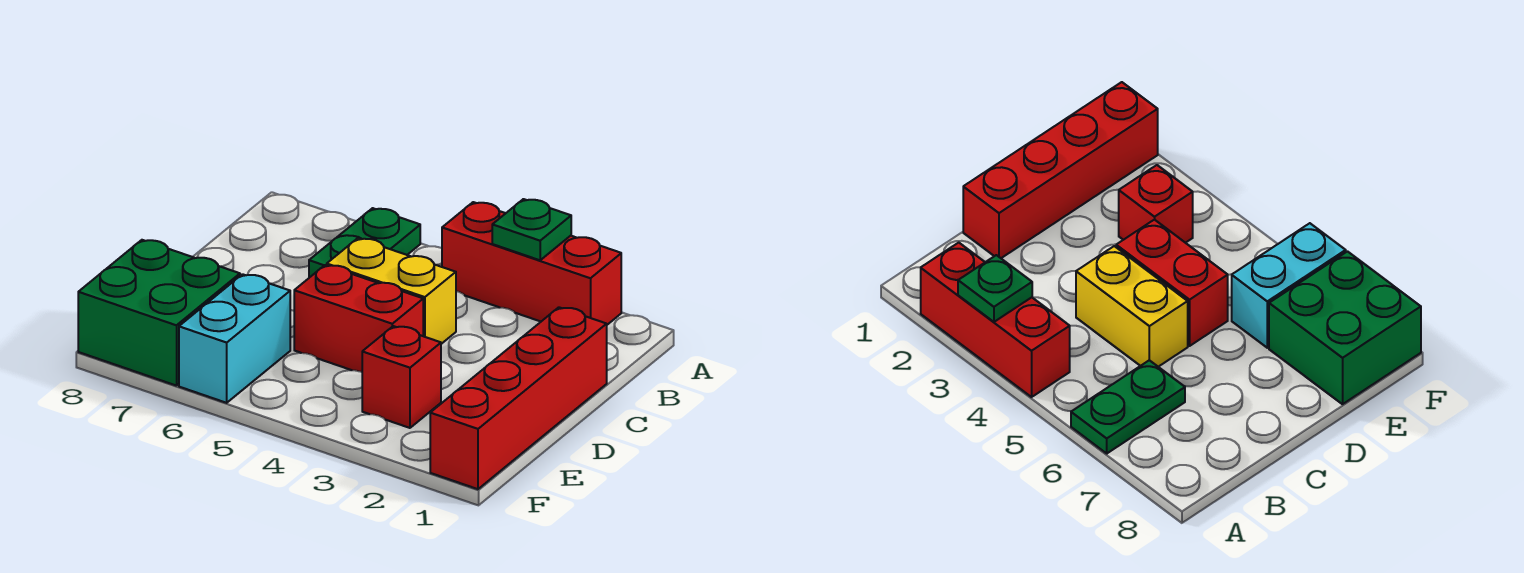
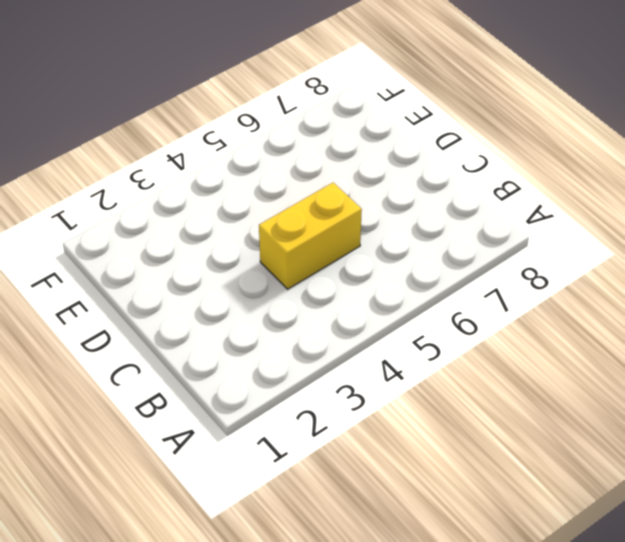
none -> red brick A2:A4 level 1
none -> green plate A6:B6 level 1

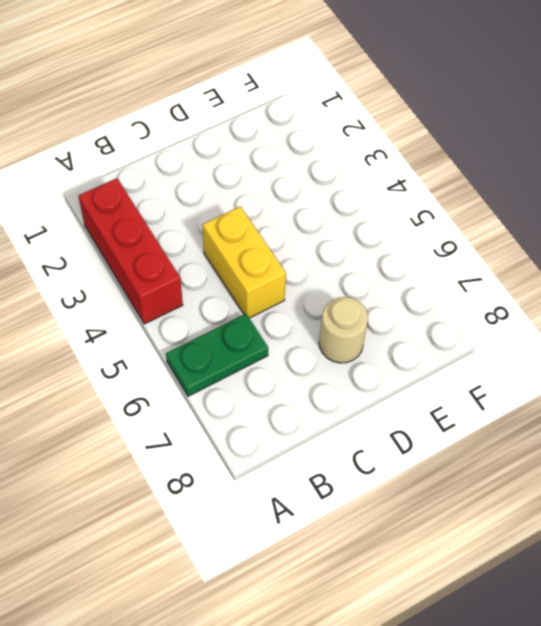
tan round brick D7 level 1 -> none
none -> red brick C1:F1 level 1
none -> red brick D4:D5 level 1

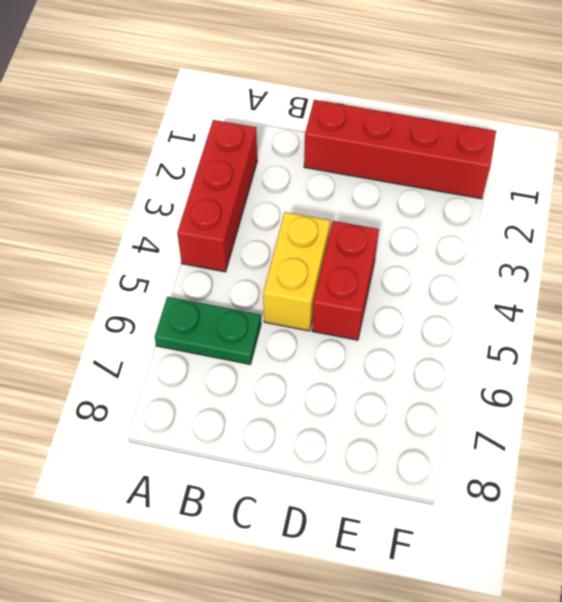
none -> red brick E3 level 1
none -> cyan brick E6:F6 level 1

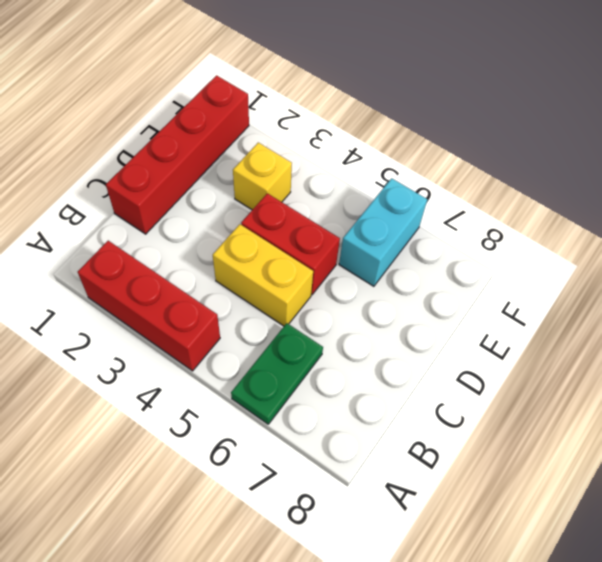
yellow brick E3 level 1 -> red brick E3 level 1
none -> green brick E7:F8 level 1
none -> green plate A3 level 2

